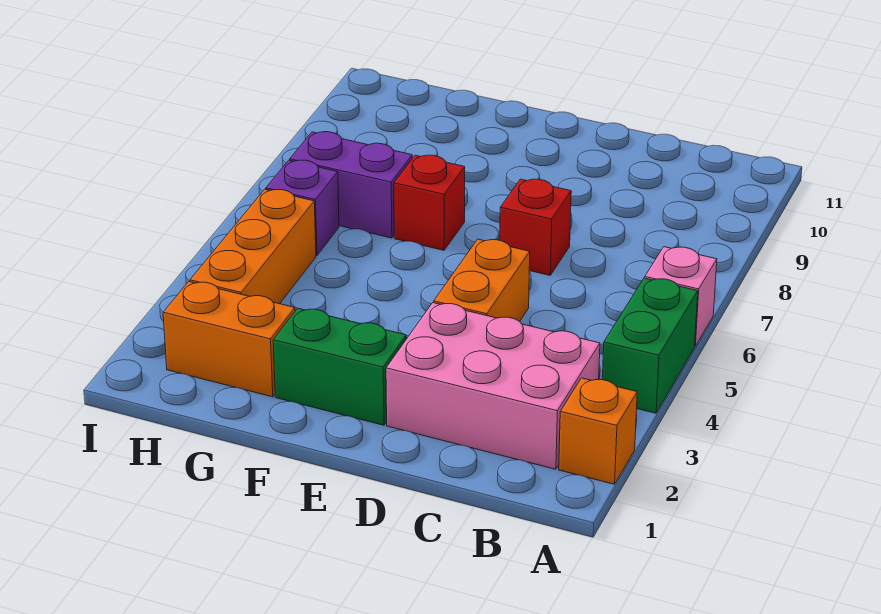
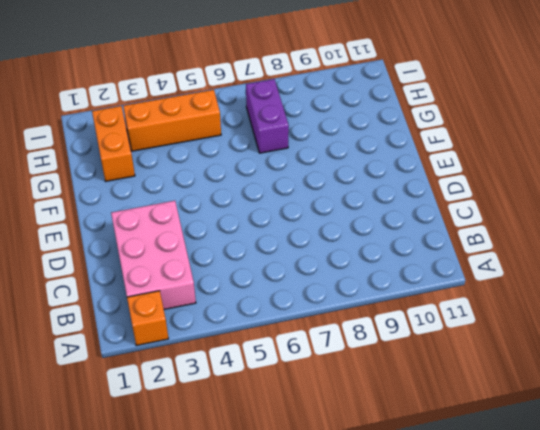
none -> green brick A4:A5 level 1
none -> pink brick A6 level 1
none -> orange brick D4:D5 level 1

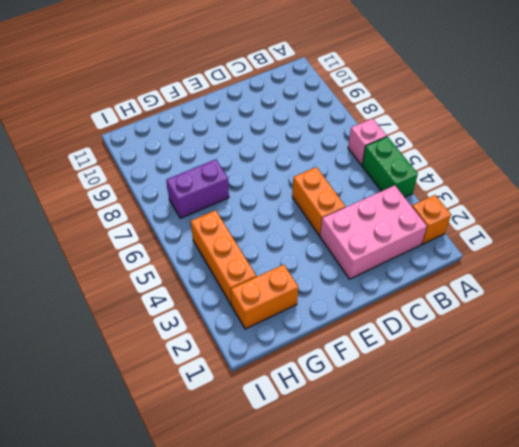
none -> red brick D7 level 1
none -> green brick E2:F2 level 1
none -> red brick F7 level 1

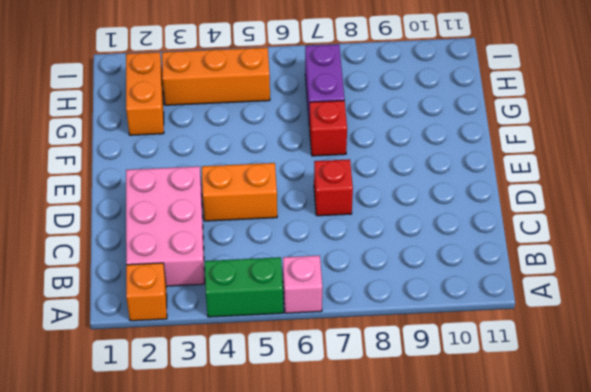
none -> green brick E2:F2 level 1
none -> purple brick H6 level 1

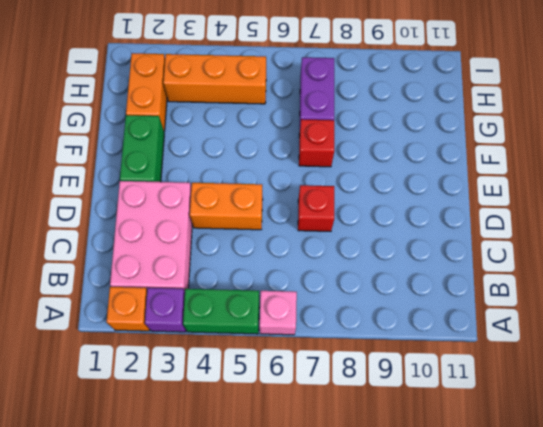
purple brick A3 level 1 -> purple brick H6 level 1

